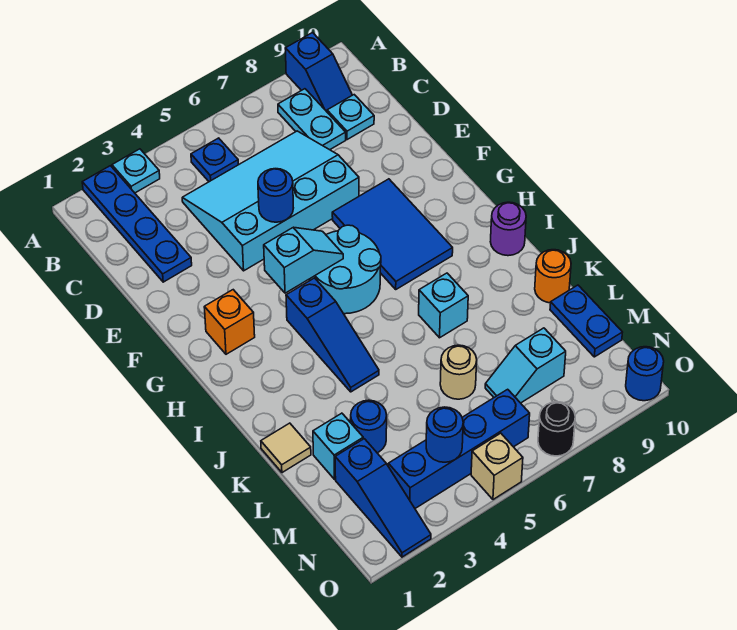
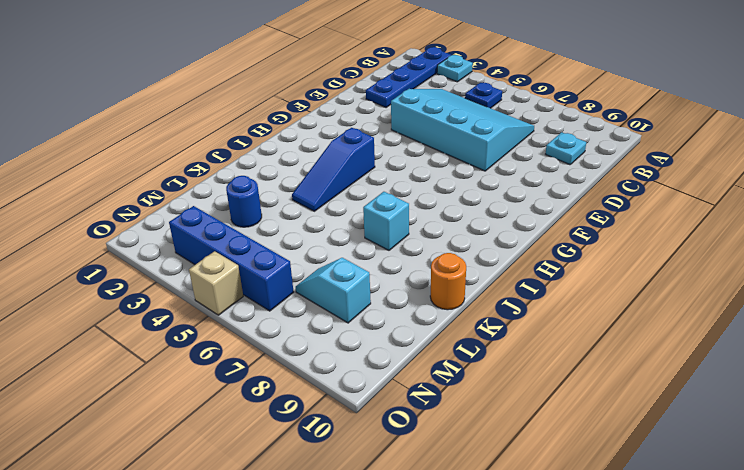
none -> blue slope A9:B9 level 1 top A
none -> cyan plate B8:C8 level 1
none -> blue tile F7:H8 level 1

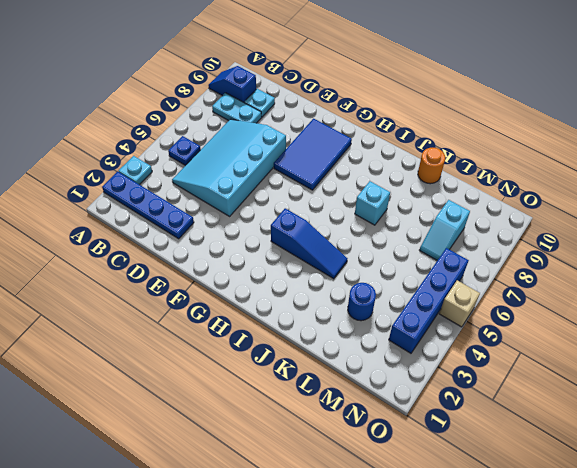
blue slope A9:B9 level 1 top B -> blue slope A9:B9 level 1 top A
blue tile F7:G9 level 1 -> blue tile F7:H8 level 1
none -> orange brick G2 level 1
none -> cyan round brick G5:H6 level 1
none -> purple round brick I10 level 1

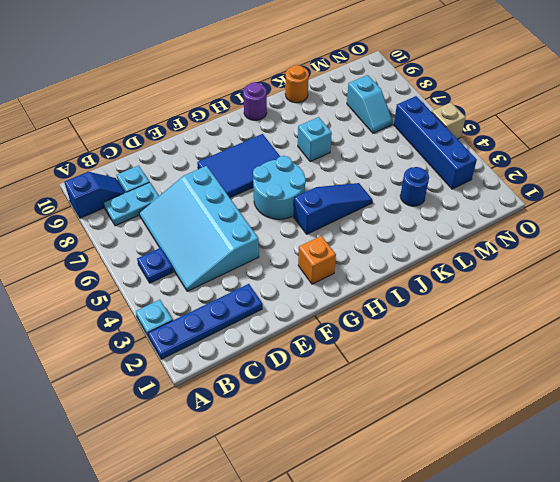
none -> tan tile K1 level 1
none -> cyan brick L2 level 1
none -> tan round brick L6 level 1

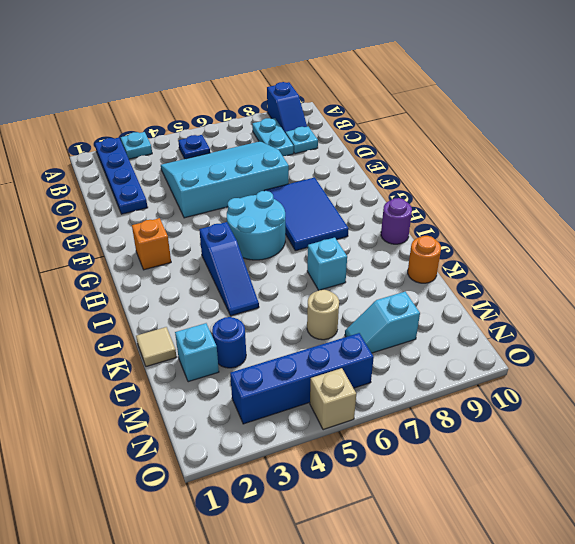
none -> blue plate L10:M10 level 1
none -> blue slope M2:O2 level 1 top M
none -> black round brick O7 level 1

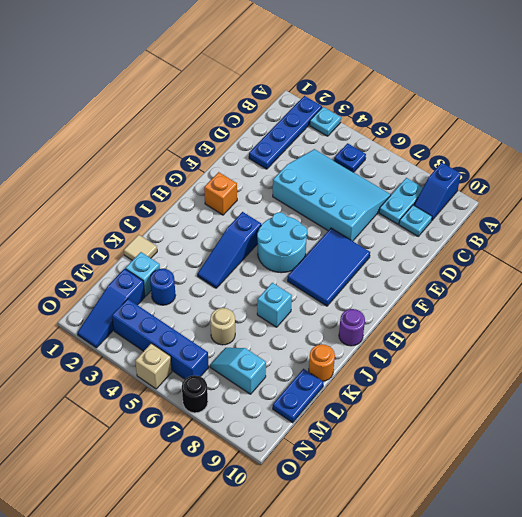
none -> blue round brick O10 level 1
none -> blue round brick E5 level 2
none -> cyan slope G4:G5 level 2 top 4

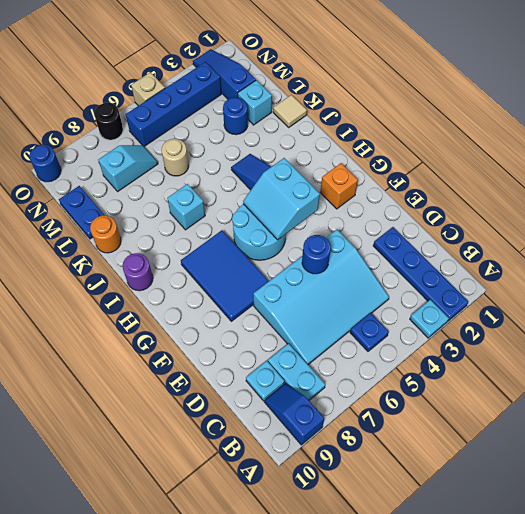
cyan slope G4:H5 level 2 top 4 -> cyan slope G4:G5 level 2 top 4
none -> blue round brick N4 level 2

